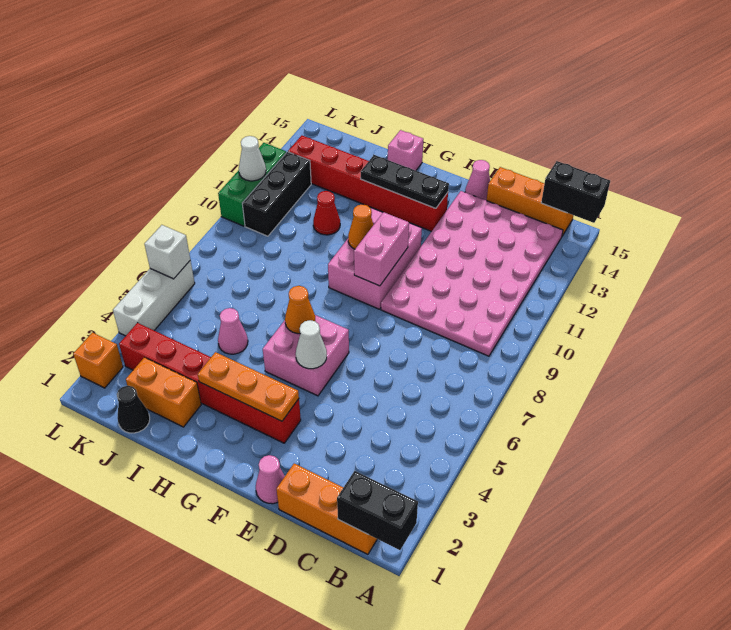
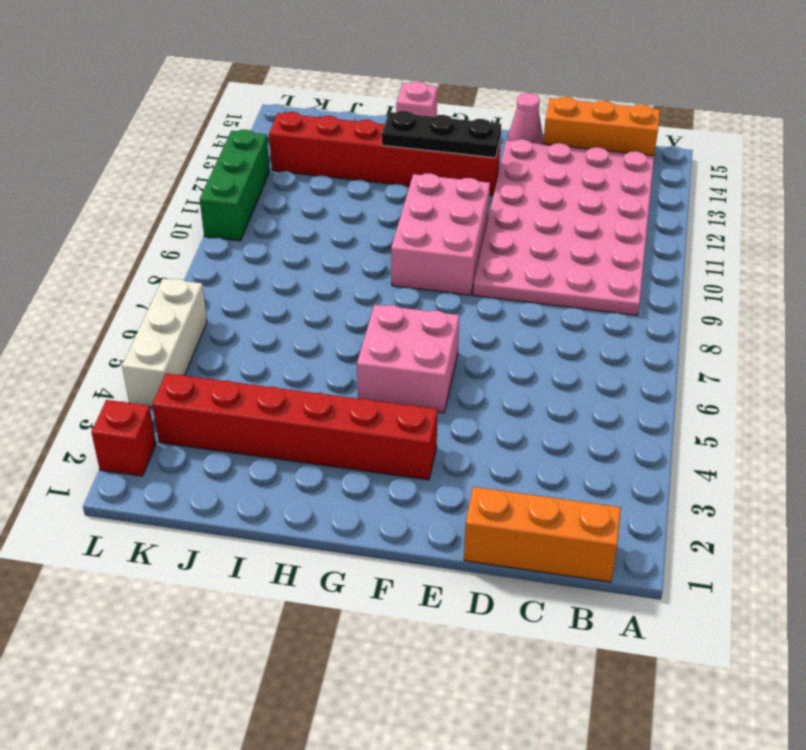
red brick L2 level 1 -> orange brick L2 level 1
none -> pink cone E1 level 1
none -> orange brick I2:J2 level 1
none -> pink cone I5 level 1

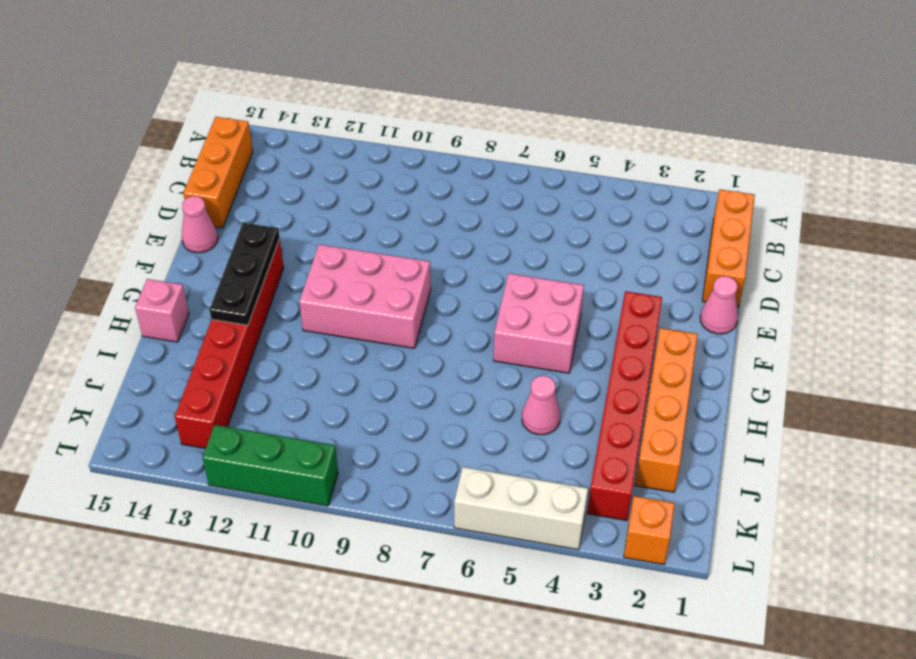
orange brick G2:J2 level 1 -> orange brick I2:J2 level 1
none -> pink plate B9:E14 level 1
none -> red cone I11 level 1
none -> black cone J1 level 1

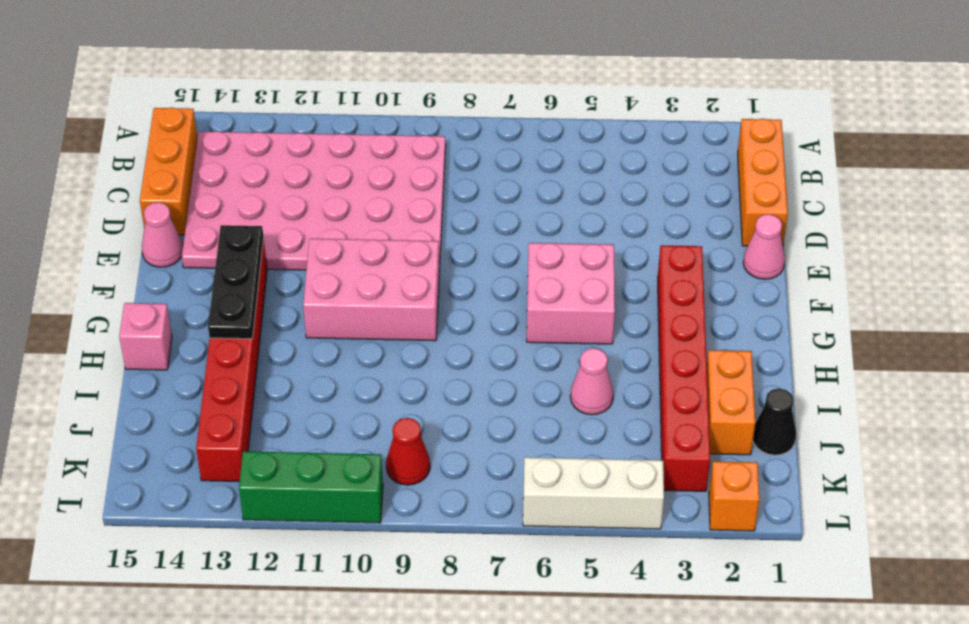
red cone K9 level 1 -> red cone I11 level 1
none -> black brick K10:K12 level 1
none -> black brick A1:B1 level 2
none -> black brick A15:B15 level 2

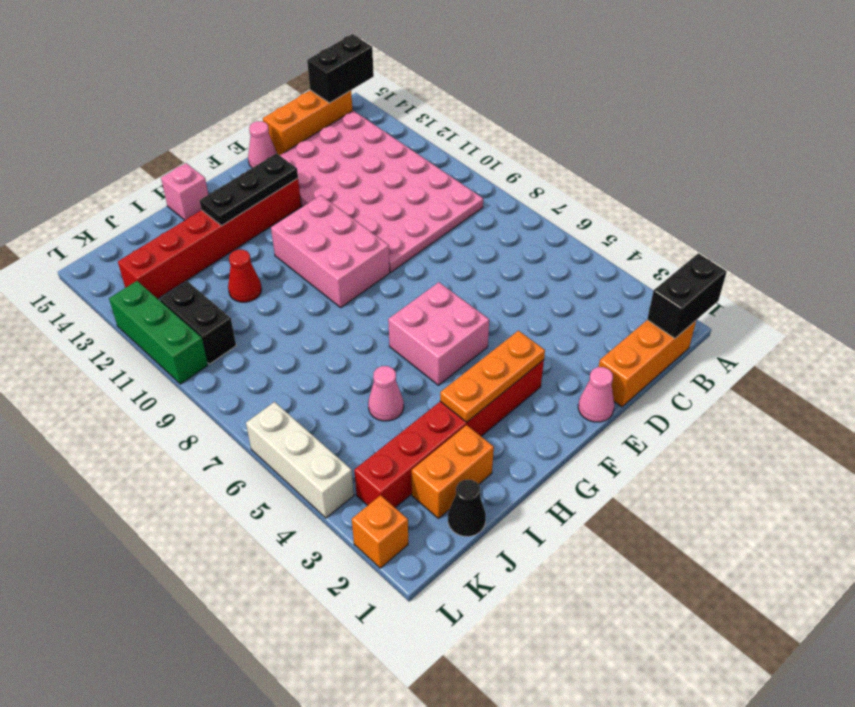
black brick K10:K11 level 1 -> black brick K10:K12 level 1
none -> white cone F5 level 2
none -> pink brick F9:F10 level 2
none -> orange cone G6 level 2

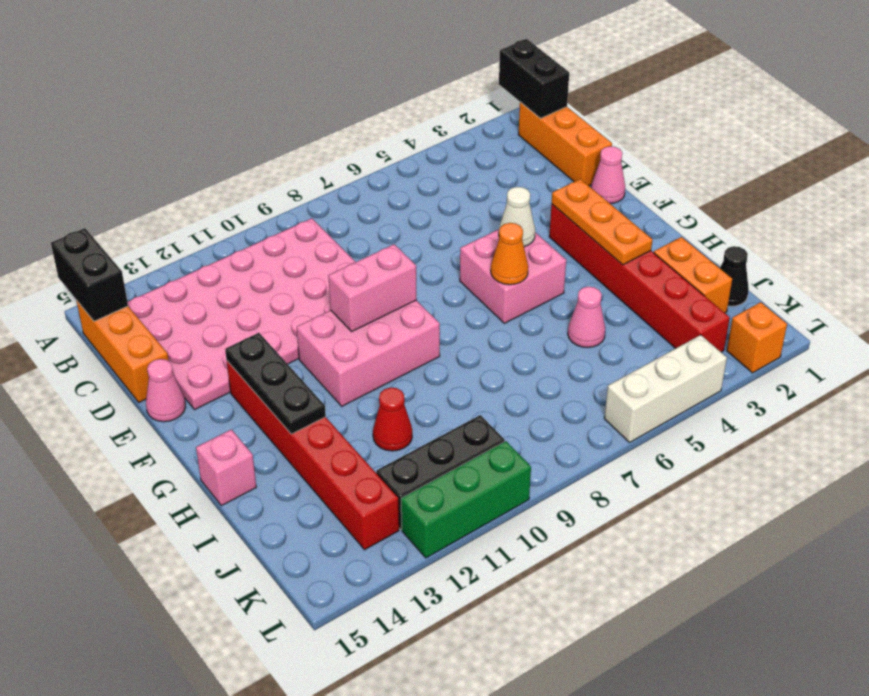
none -> orange cone G10 level 2
none -> white brick L6 level 2
none -> white cone L11 level 2

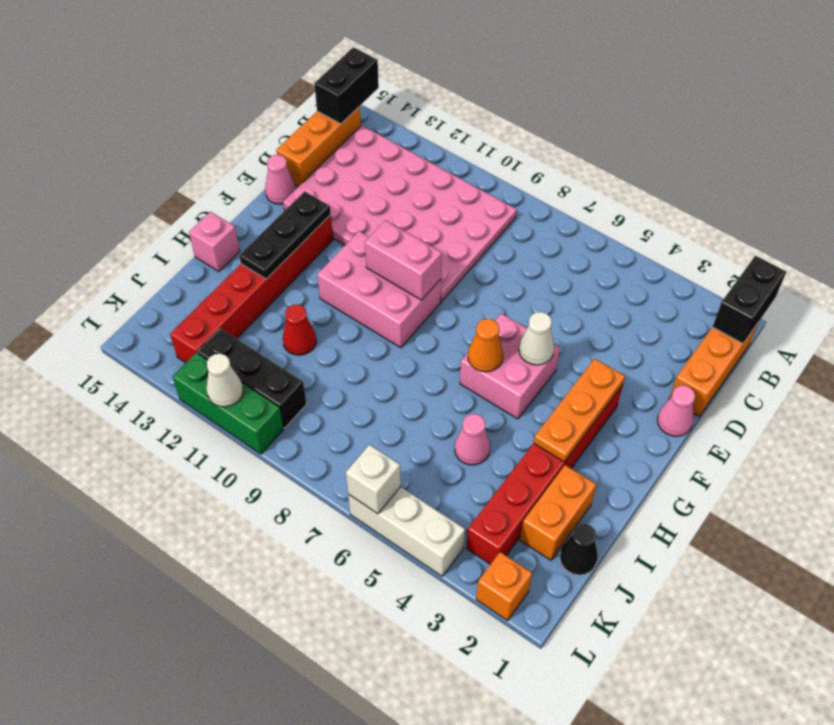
none -> orange cone G10 level 2

